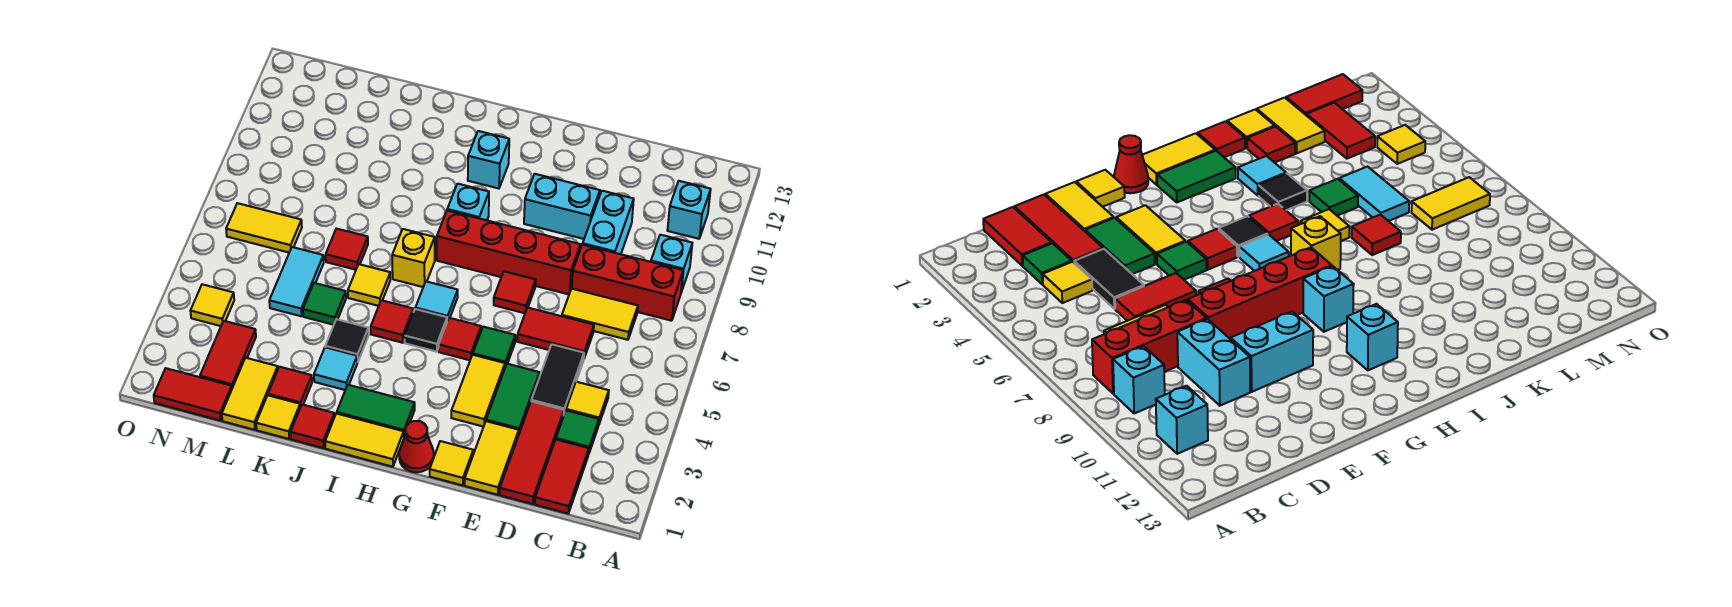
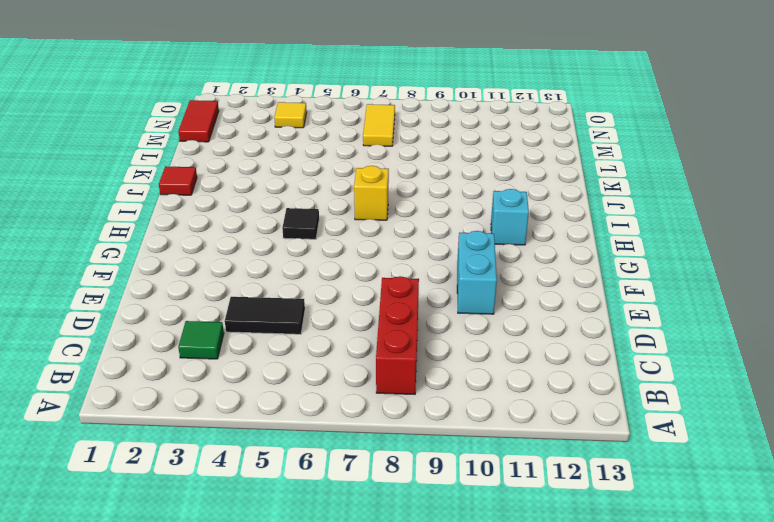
none -> cyan brick B9 level 1
none -> cyan brick B11 level 1
none -> red tile C1:C2 level 1
none -> yellow tile C4 level 1

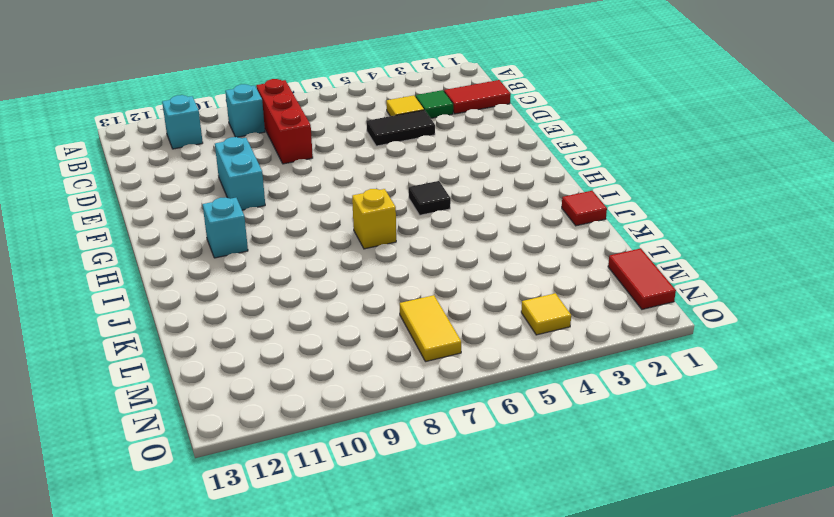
none -> yellow tile C7:D7 level 1
none -> red tile D1:D3 level 1
none -> red tile D6:E6 level 1
none -> cyan brick D9:D10 level 1

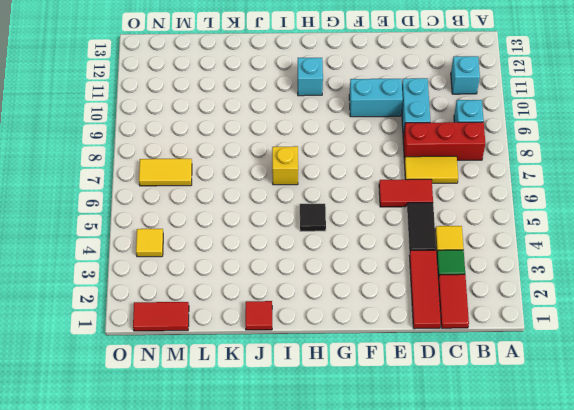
none -> yellow tile E1:E2 level 1
none -> green tile E3:E4 level 1
none -> red brick E8:H8 level 1
none -> yellow tile F1 level 1

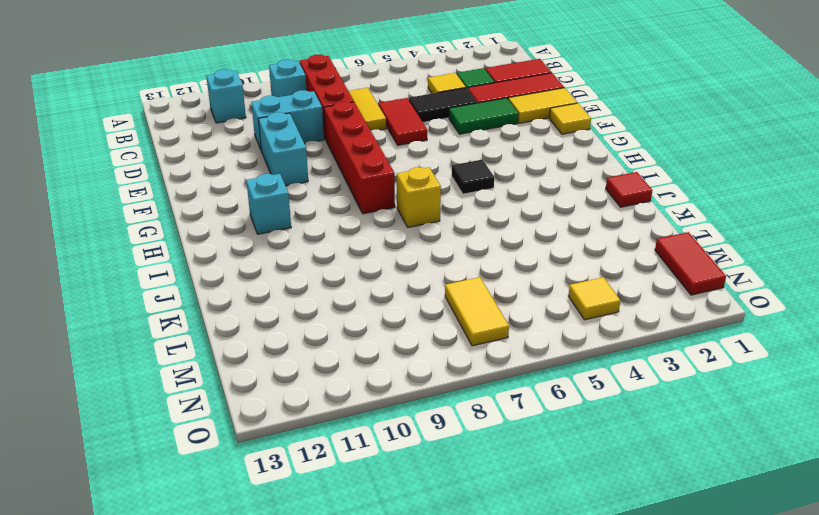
none -> yellow tile F3:F4 level 1
none -> green tile F5 level 1
none -> red tile F7 level 1
none -> red cone G1 level 1

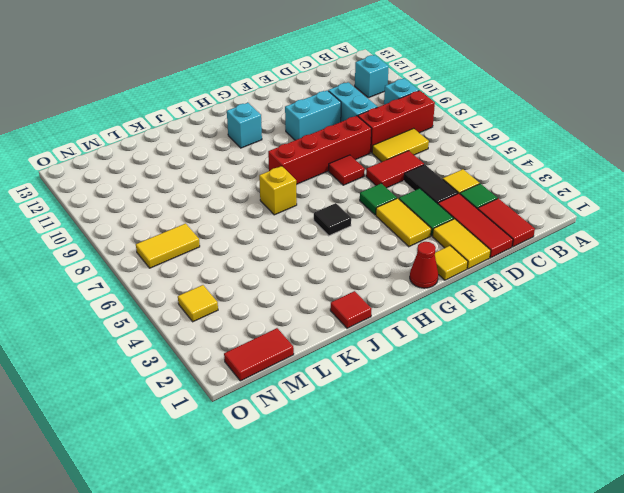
none -> red tile G5 level 1
none -> yellow tile H1:I1 level 1
none -> green tile H2:I2 level 1
none -> cyan tile H6 level 1

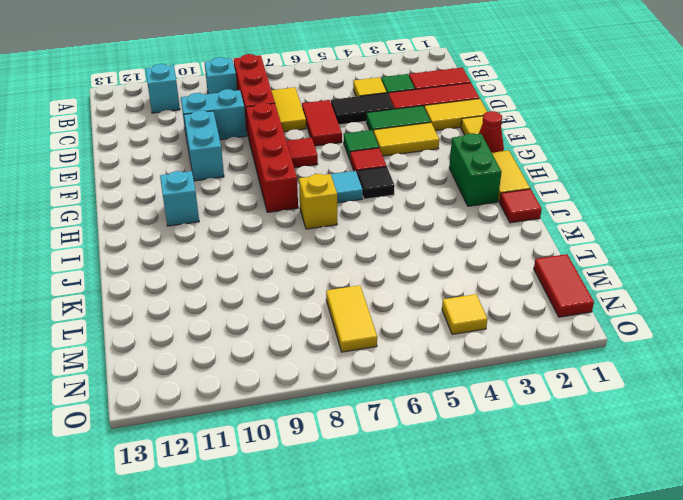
green brick H2:I2 level 1 -> green tile H2:I2 level 1
none -> cyan brick H9 level 1
none -> red tile I5 level 1
none -> cyan tile J3 level 1
none -> black tile J4 level 1

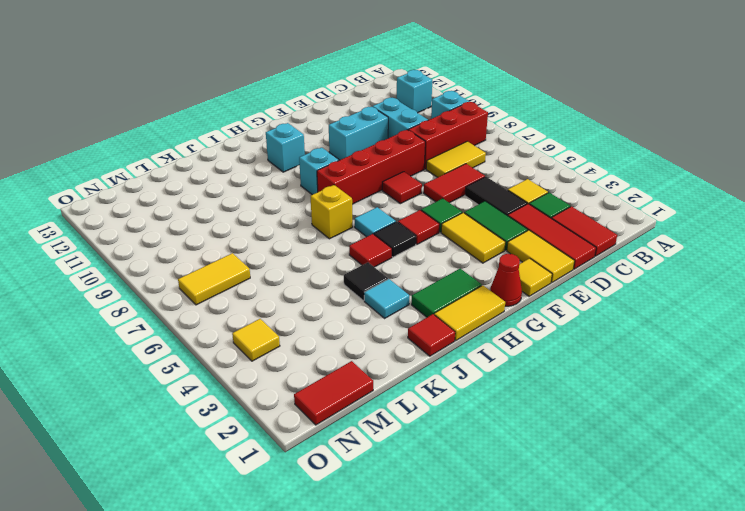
none -> yellow tile J6 level 1
none -> yellow tile K1 level 1
none -> red tile K2 level 1
none -> green tile K5 level 1

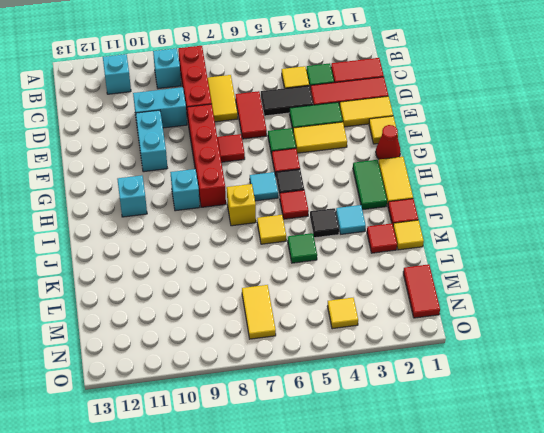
none -> red tile K7 level 1
none -> yellow tile L1:L2 level 1
none -> cyan tile L5:L6 level 1
none -> red tile M2:M3 level 1

